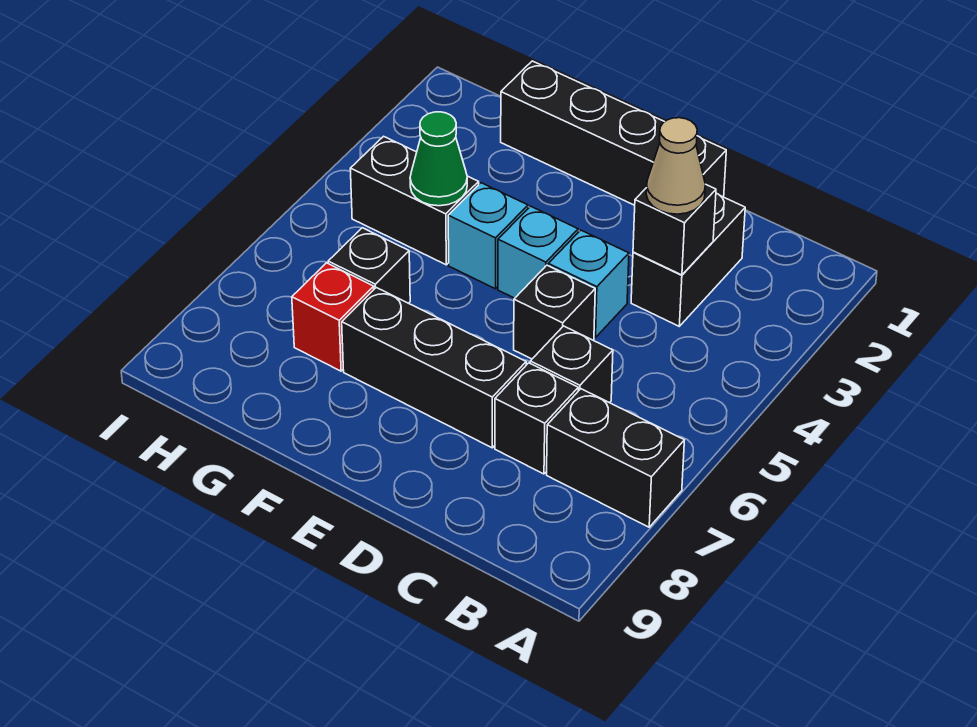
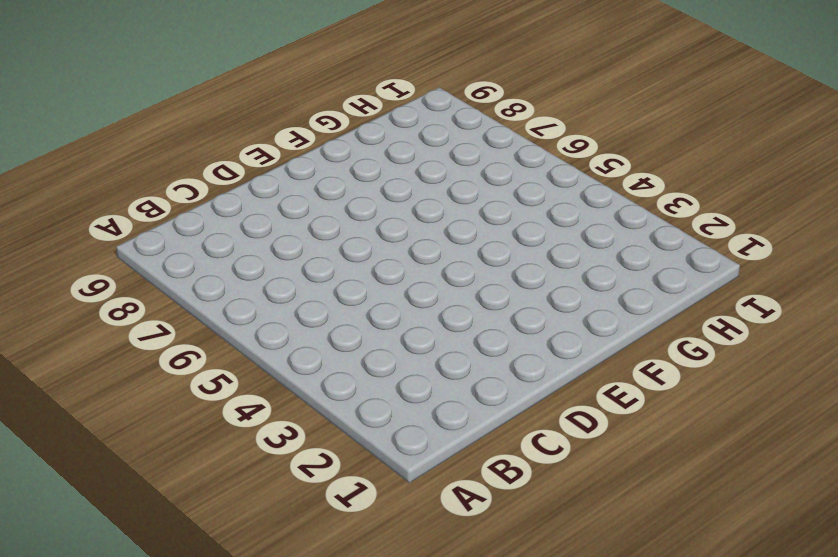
none -> black brick A7:B7 level 1
none -> black brick C2:C3 level 1
none -> black brick C6 level 1

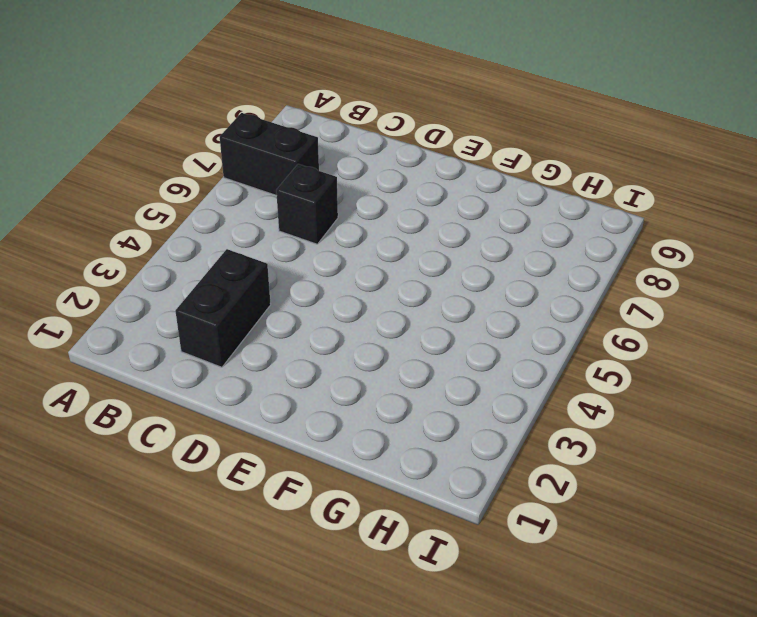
none -> black brick C7 level 1
none -> black brick D1:G1 level 1
none -> cyan brick D4 level 1

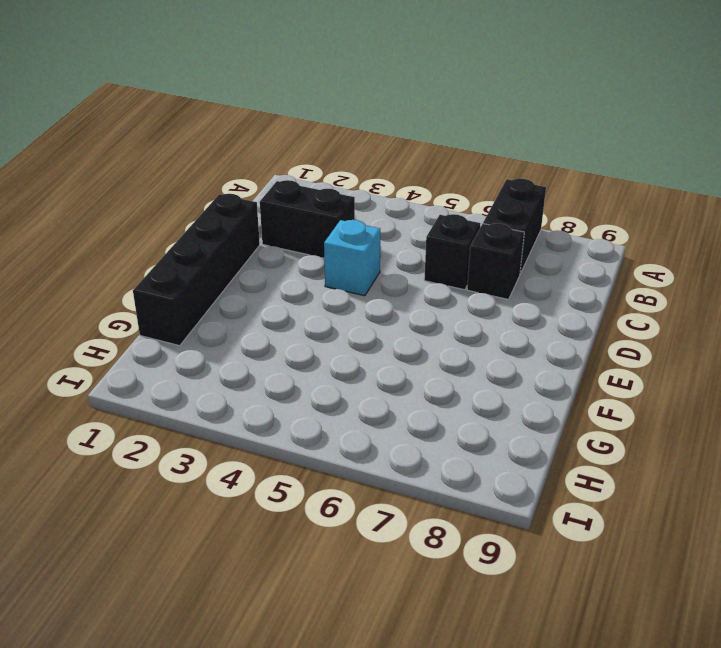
none -> black brick D5 level 1
none -> black brick D7:F7 level 1
none -> cyan brick E4 level 1

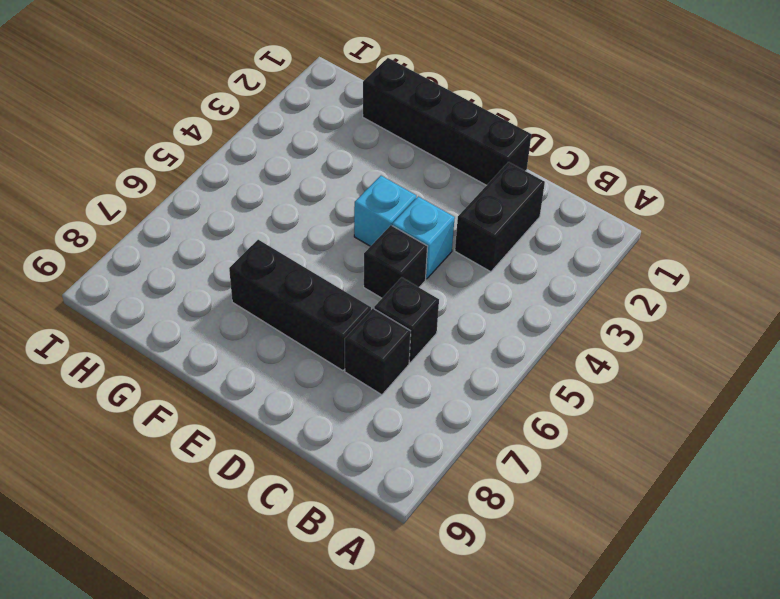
none -> black brick A7:B7 level 1
none -> cyan brick F4 level 1
none -> black brick G4:H4 level 1

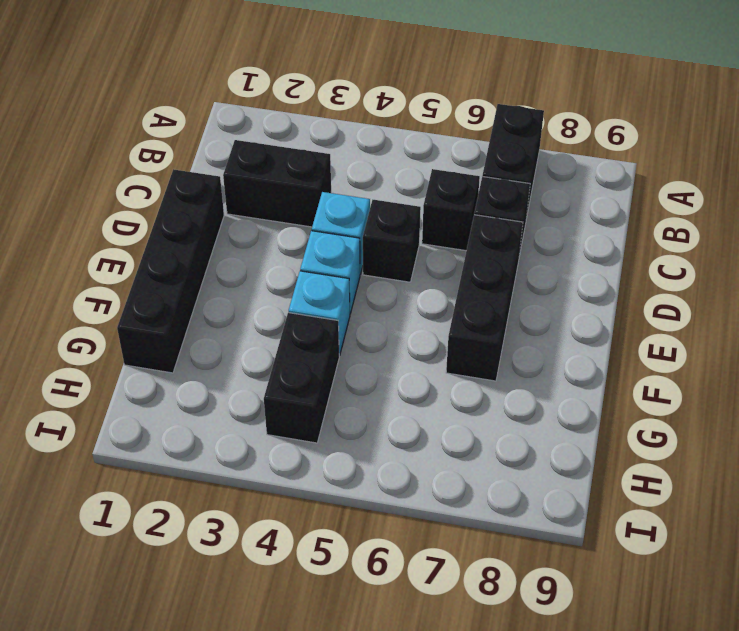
none -> black brick G6 level 1
none -> red brick G7 level 1
none -> black brick C3 level 2

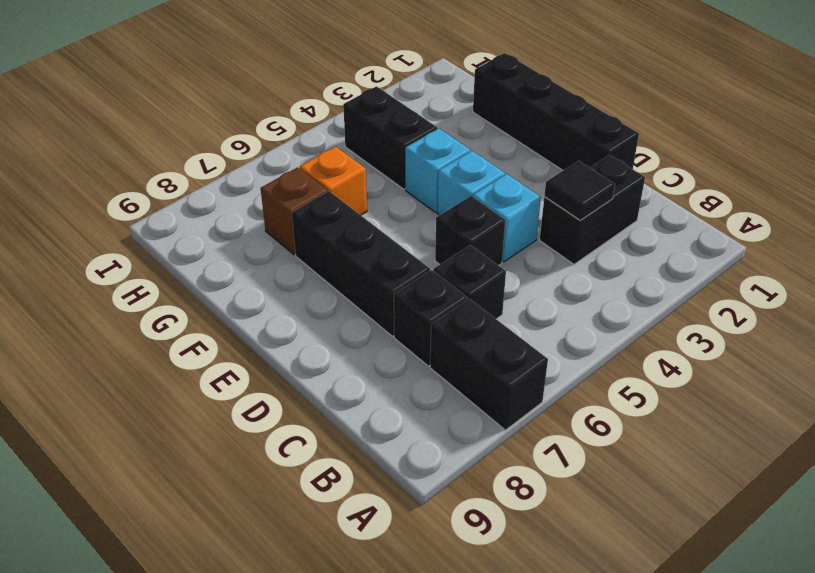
black tile C3 level 2 -> black brick C3 level 2
orange brick G6 level 1 -> black brick G6 level 1
brown brick G7 level 1 -> red brick G7 level 1
none -> green cone G4 level 2
none -> tan cone C3 level 3

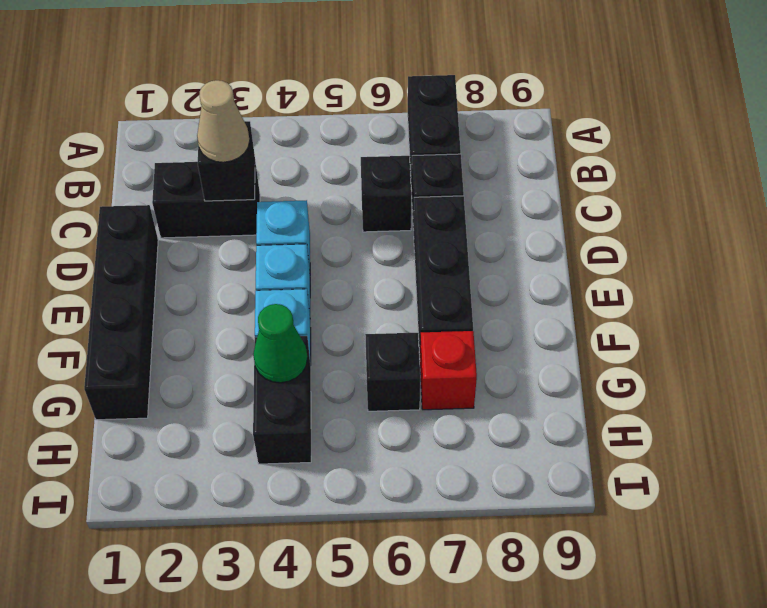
none -> black brick D5 level 1

